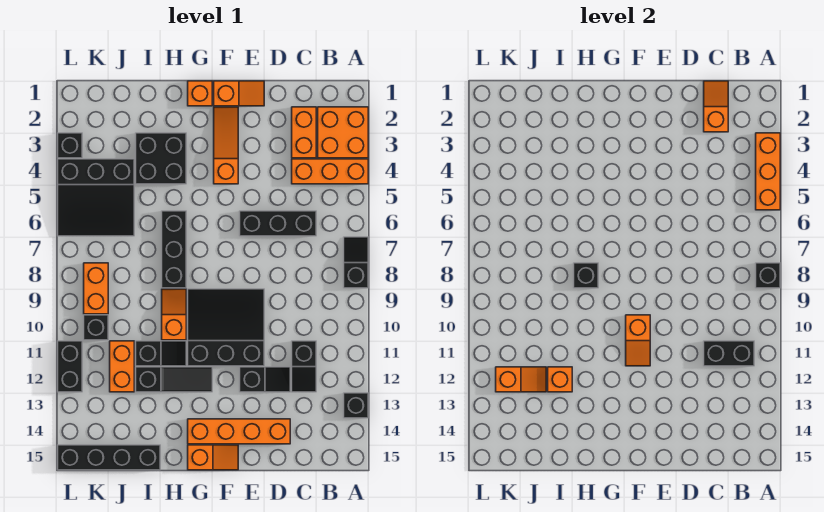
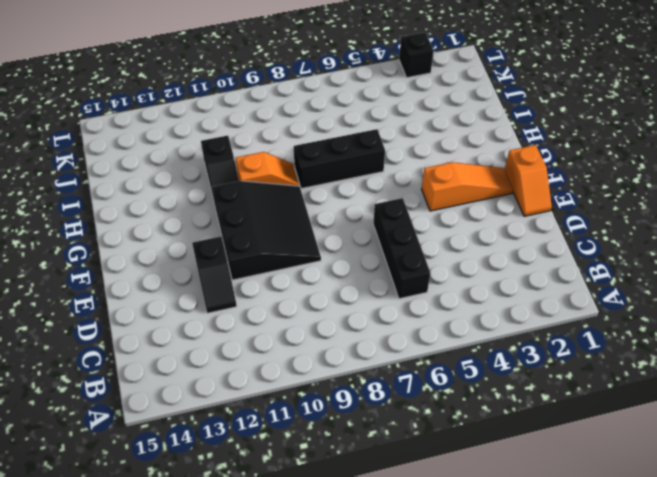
none -> orange brick A2:B3 level 1
none -> orange brick A4:C4 level 1
none -> black slope A7:A8 level 1 top 8
none -> black brick A13 level 1

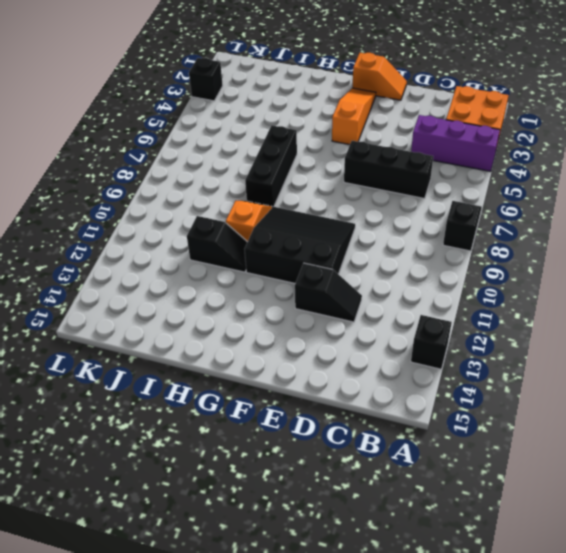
purple brick A4:C4 level 1 -> orange brick A4:C4 level 1
none -> orange brick C2:C3 level 1
none -> black slope C11:C12 level 1 top 11
none -> orange brick D14:G14 level 1
none -> orange slope F15:G15 level 1 top G

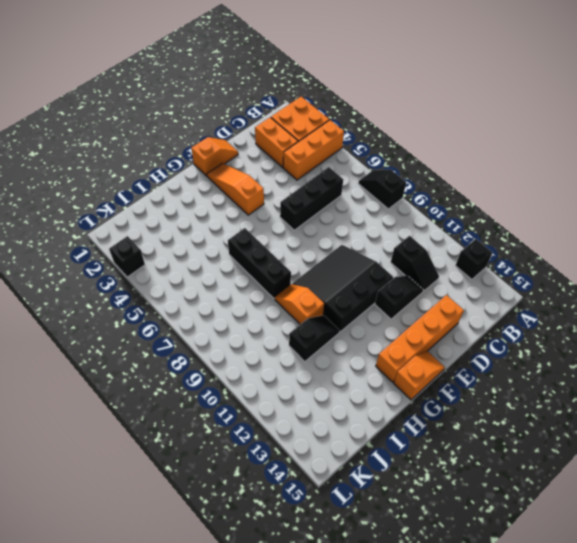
none -> orange brick G1 level 1
none -> black slope G12:I12 level 1 top I
none -> black brick H3:I4 level 1
none -> black brick I15:L15 level 1

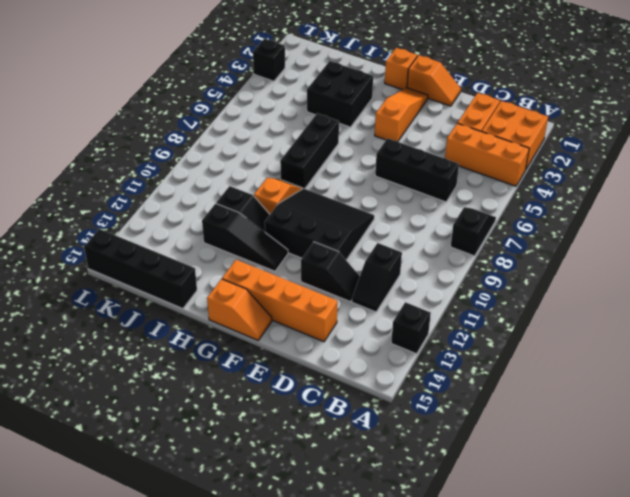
none -> black slope J4:L6 level 1 top 4
none -> orange brick J11:J12 level 1
none -> orange brick K8:K9 level 1
none -> black brick K10 level 1

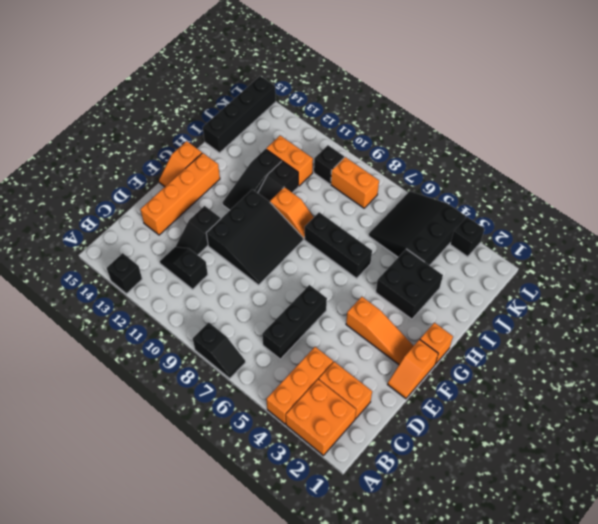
none -> black brick L11:L12 level 1
none -> orange brick A3:A5 level 2
none -> black brick A8 level 2
none -> black brick B11:C11 level 2

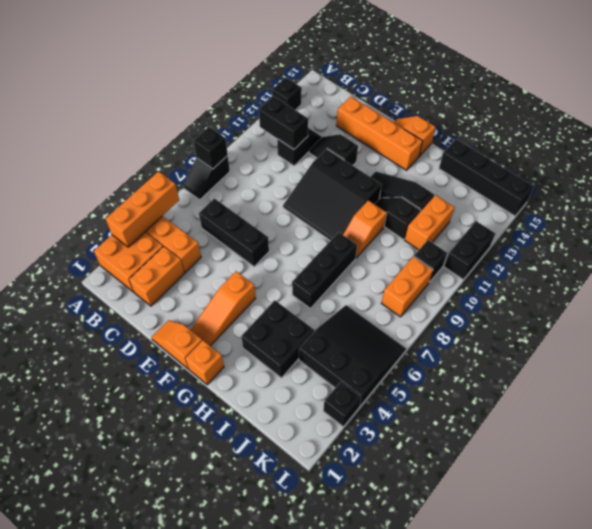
none -> orange slope C1:C2 level 2 top 2
none -> orange slope F10:F11 level 2 top 10
none -> black brick H8 level 2
none -> orange brick I12 level 2

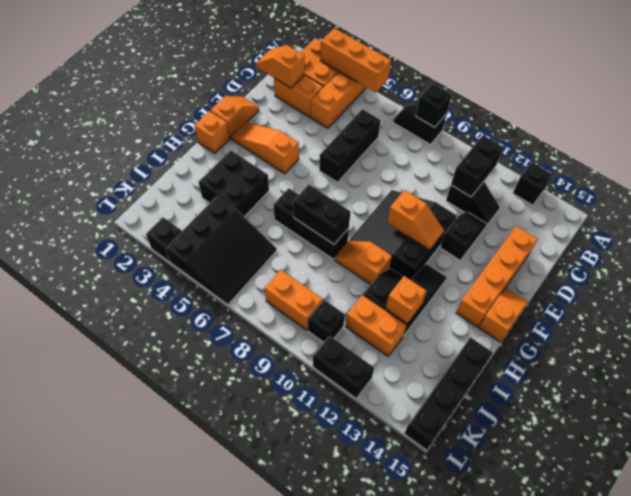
black brick H7:H8 level 2 -> black brick H8 level 2
none -> orange slope J12:K12 level 2 top K

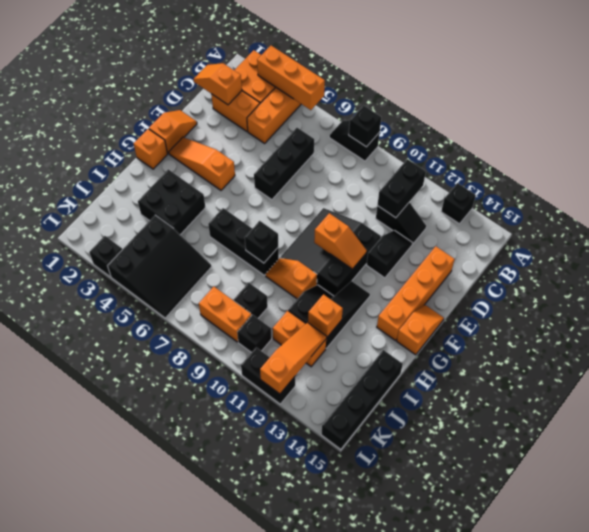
black brick J9 level 1 -> none
orange slope J12:L12 level 2 top L -> orange slope J12:K12 level 2 top K

